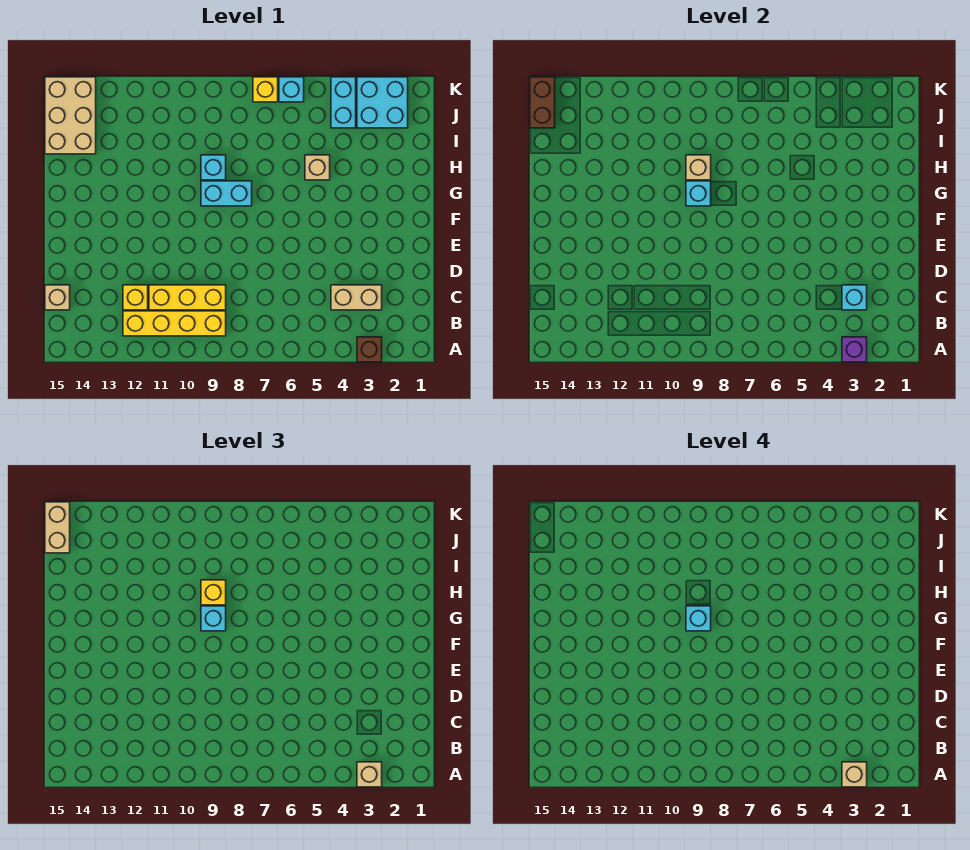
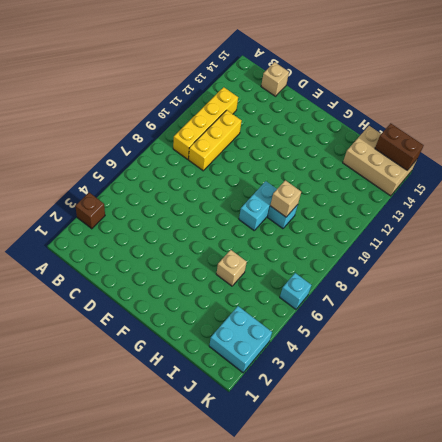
none -> tan brick C3:C4 level 1
none -> yellow brick C12 level 1
none -> cyan brick J4:K4 level 1

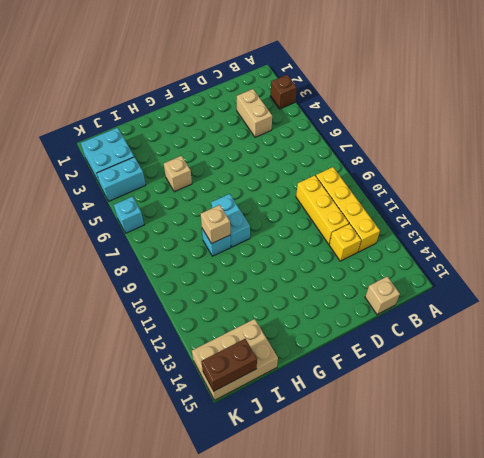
none -> yellow brick K7 level 1
none -> purple brick A3 level 2
none -> cyan brick C3 level 2

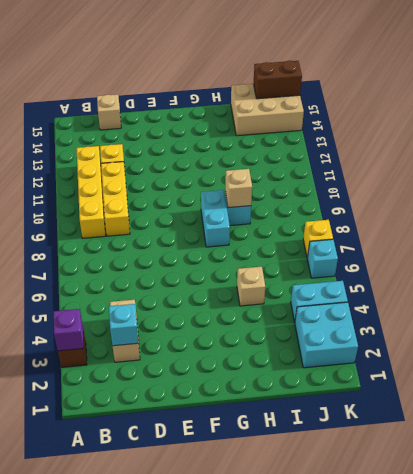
none -> cyan brick G9 level 2
none -> tan brick A3 level 3
none -> cyan brick G9 level 3

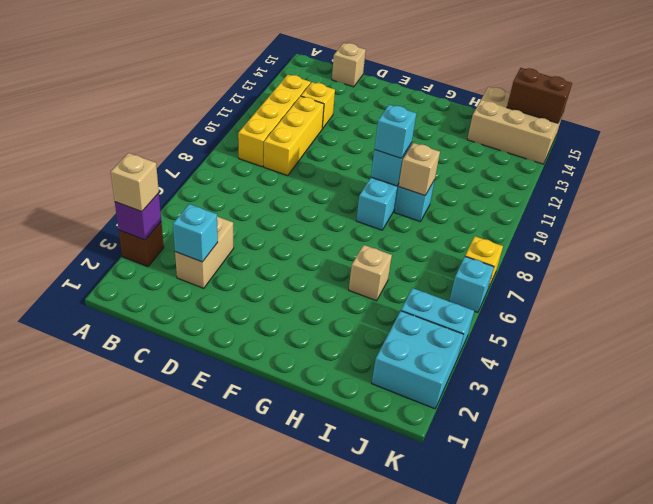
none -> yellow brick H9 level 3
none -> tan brick J15:K15 level 3
none -> tan brick A3 level 4

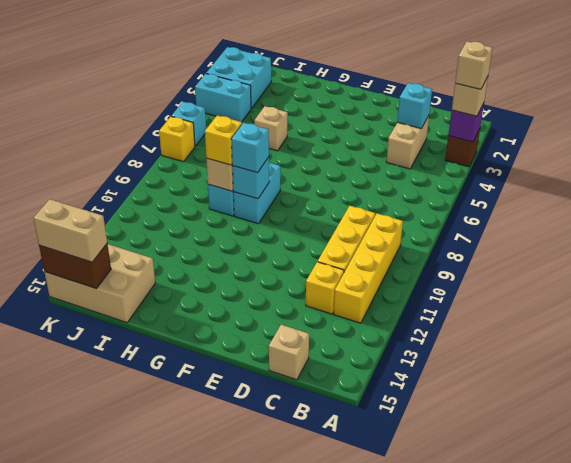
none -> cyan brick G9 level 4

